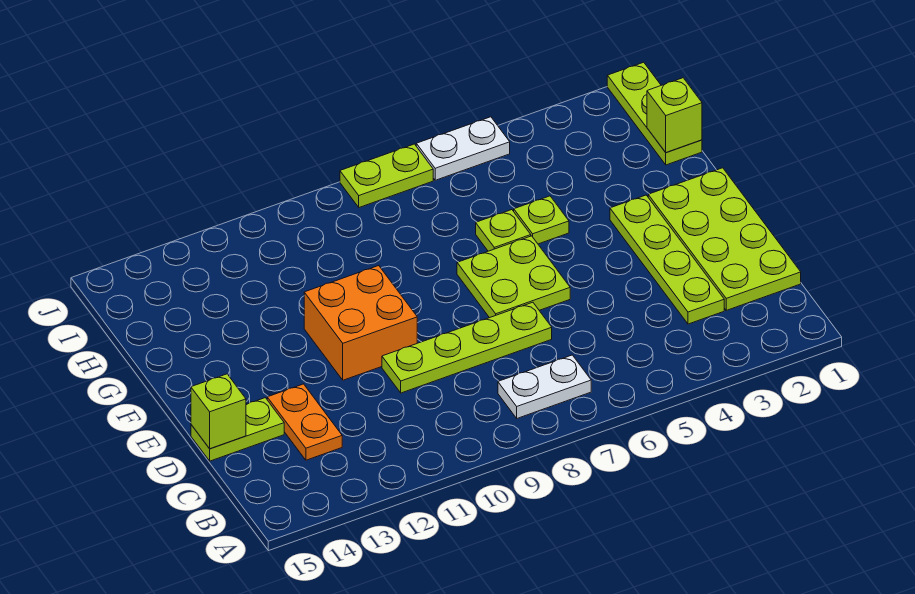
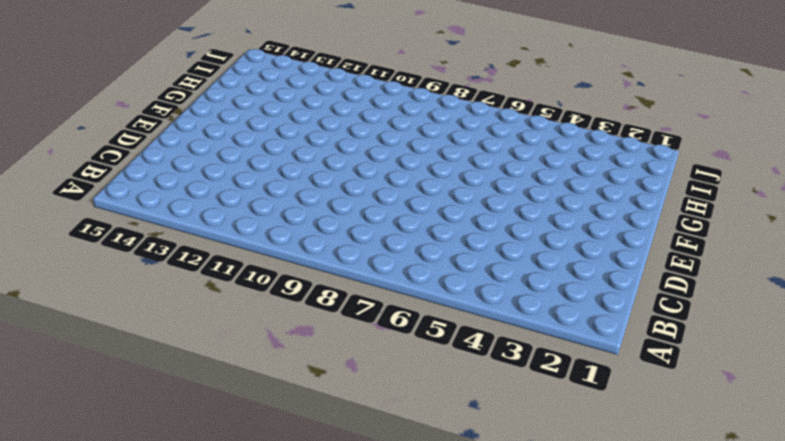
none -> white plate B7:B8 level 1
none -> lime plate C1:F2 level 1
none -> lime plate C3:F3 level 1

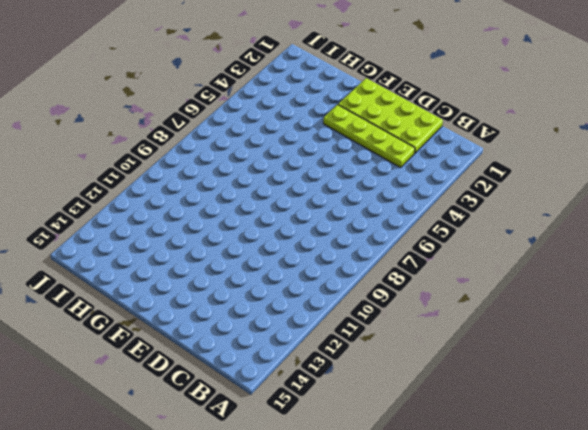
none -> white plate B7:B8 level 1
none -> orange plate C13:D13 level 1
none -> lime plate D7:D10 level 1

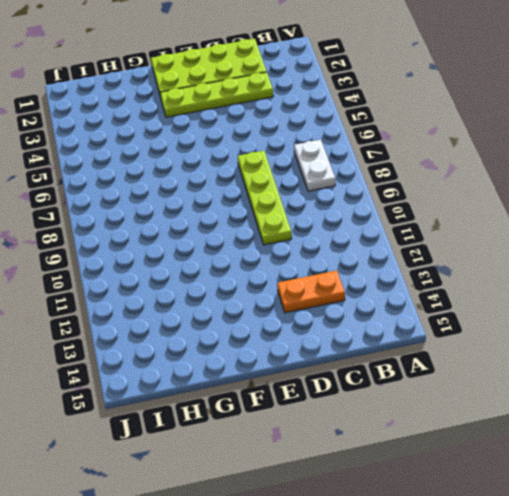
none -> lime plate D14:D15 level 1
none -> lime plate E6:F7 level 1
none -> orange brick E10:F11 level 1

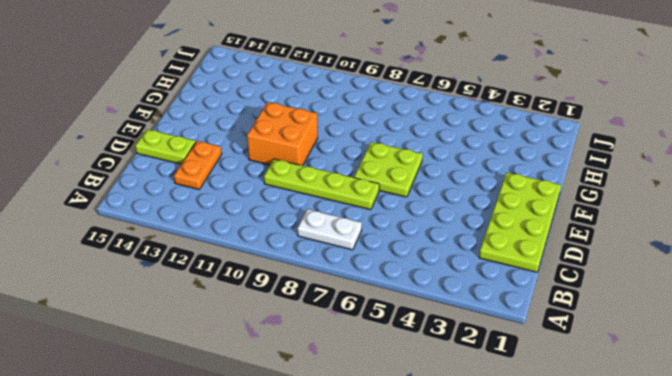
none -> lime plate C3:F3 level 1
none -> lime plate G5 level 1
none -> lime plate G6 level 1

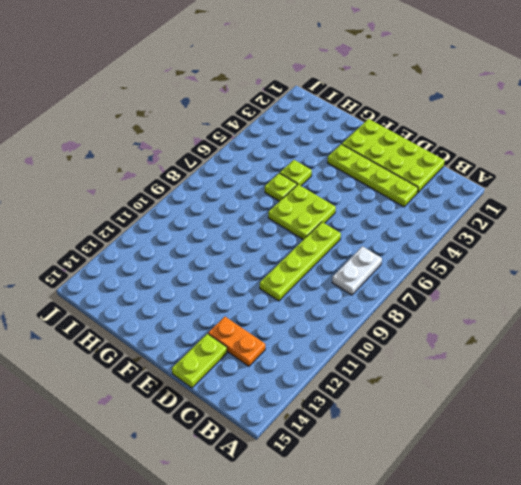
none -> orange brick E10:F11 level 1
none -> lime plate H1:J1 level 1
none -> white plate J5:J6 level 1

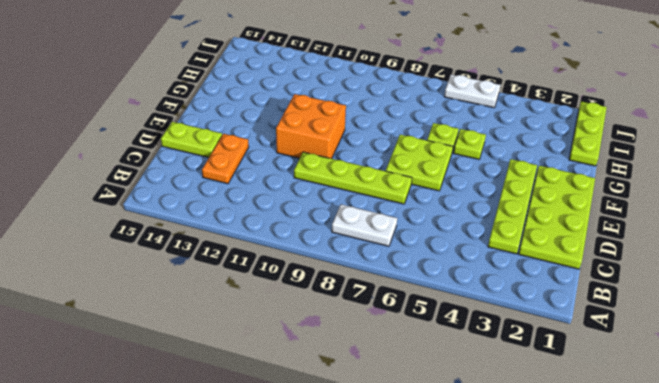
none -> lime plate J7:J8 level 1
none -> lime brick D15 level 2
none -> lime brick H1 level 2

